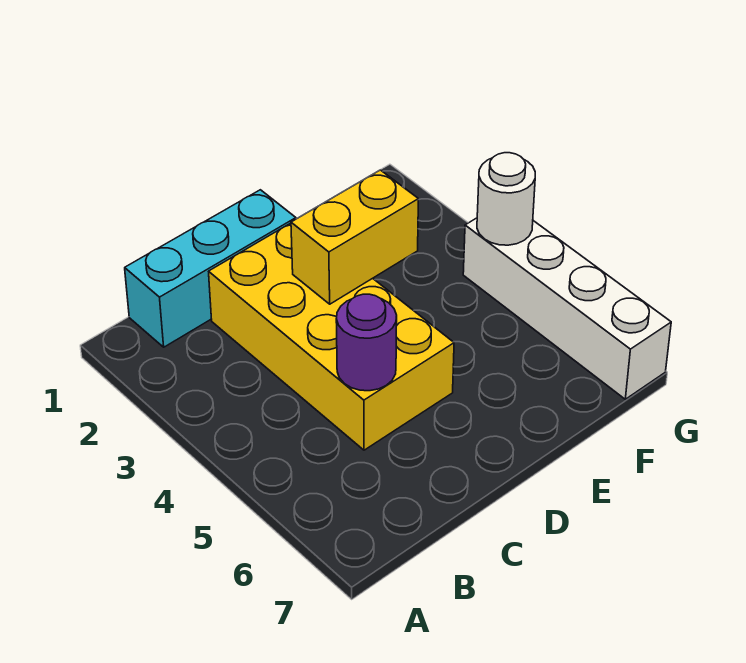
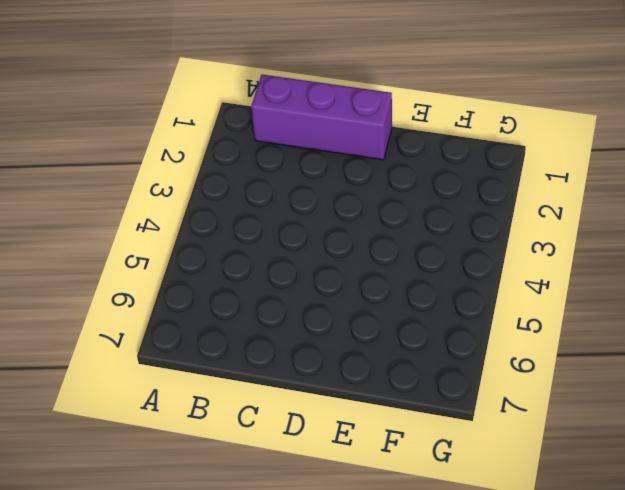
purple brick B1:D1 level 1 -> cyan brick B1:D1 level 1
none -> yellow brick C2:D5 level 1
none -> white brick G4:G7 level 1

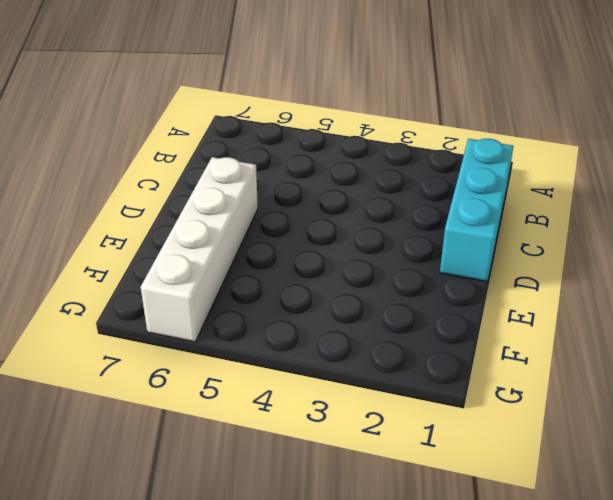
white brick D6:G6 level 1 -> white brick G4:G7 level 1
none -> yellow brick C2:D5 level 1
none -> purple round brick C5 level 2

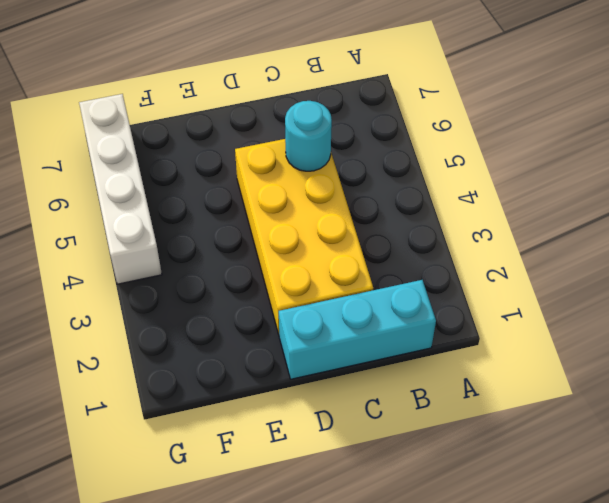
cyan round brick C5 level 2 -> purple round brick C5 level 2
none -> yellow brick D3:E3 level 2
none -> white round brick G4 level 2

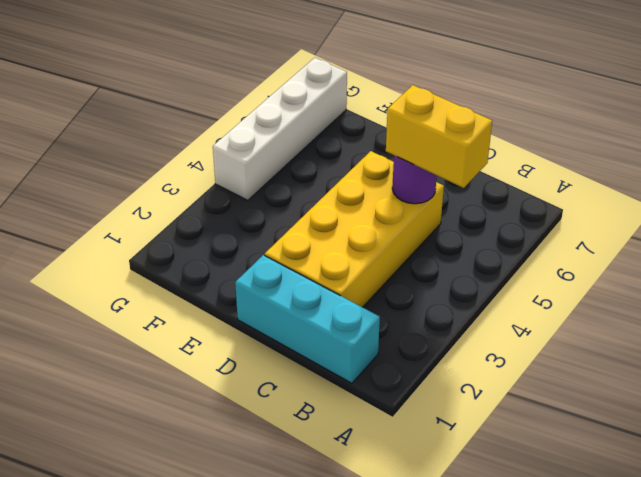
yellow brick B5:C5 level 3 -> yellow brick D3:E3 level 2
none -> white round brick G4 level 2

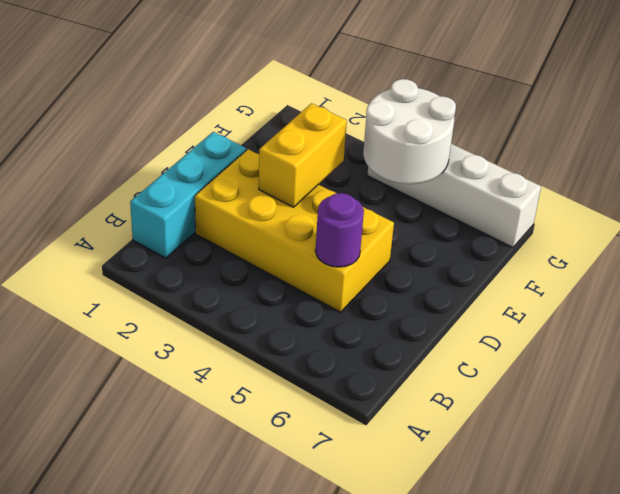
white round brick F4:G5 level 2 -> white round brick G4 level 2

